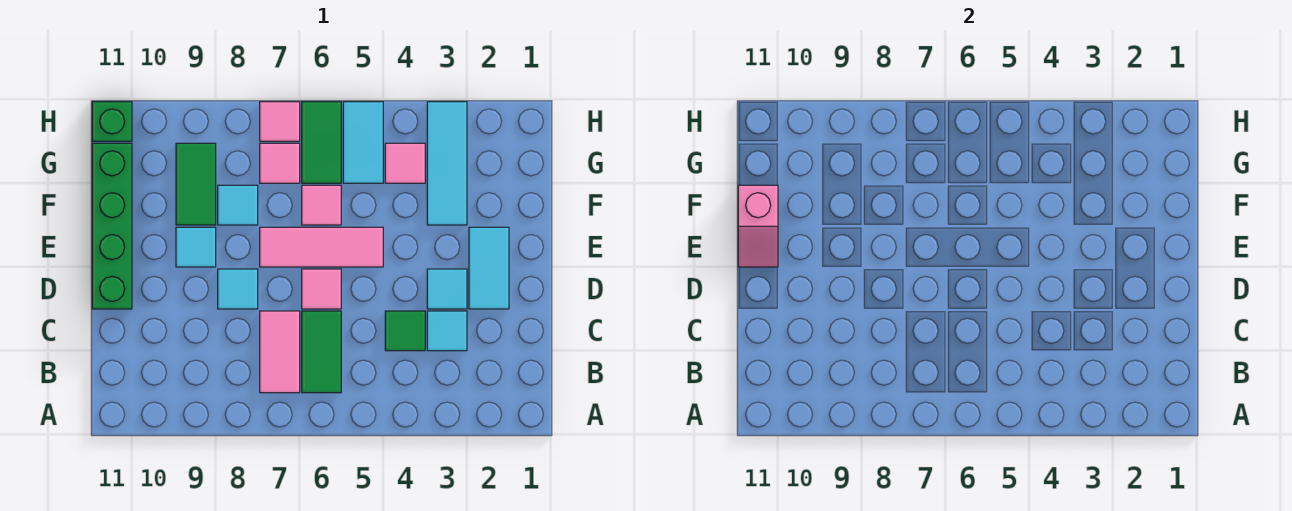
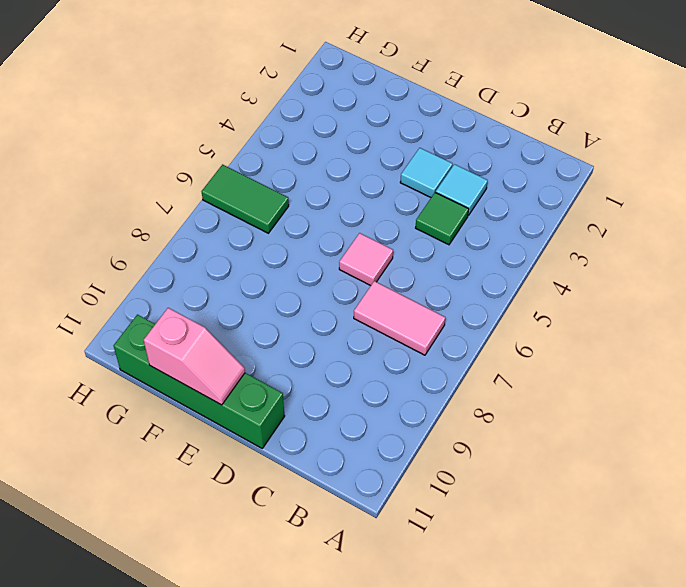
none -> green tile B6:C6 level 1
none -> cyan tile D2:E2 level 1
none -> cyan tile D8 level 1

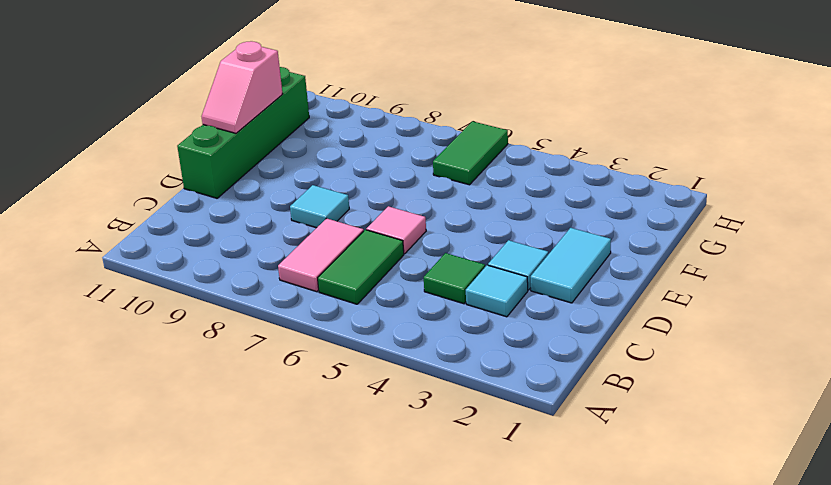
none -> pink tile E5:E7 level 1
none -> cyan tile E9 level 1
none -> cyan tile F3:H3 level 1

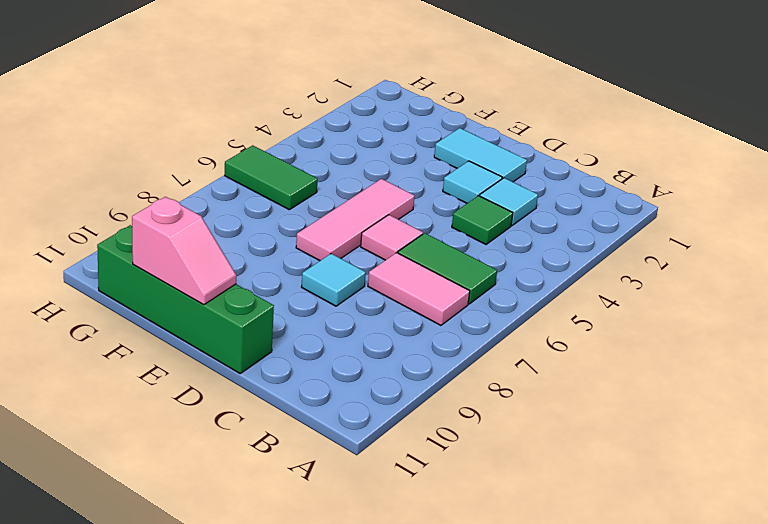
none -> cyan tile E9 level 1
none -> cyan tile F3:H3 level 1
none -> pink tile F6 level 1

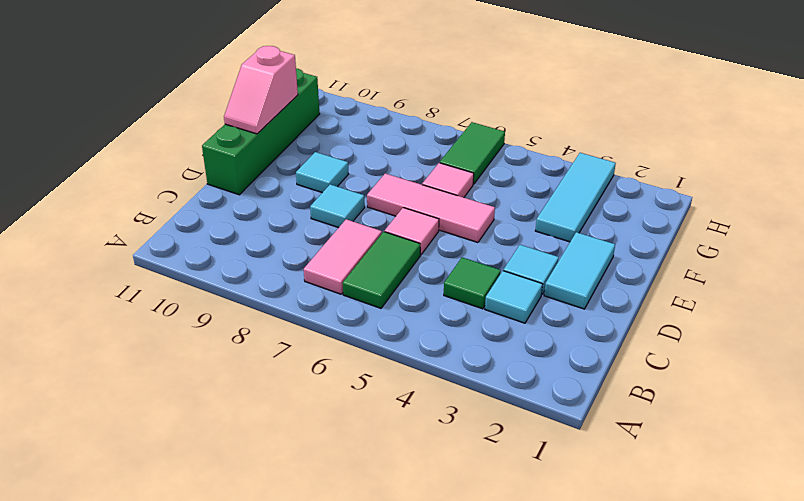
none -> cyan tile F8 level 1
none -> green tile F9:G9 level 1
none -> pink tile G4 level 1

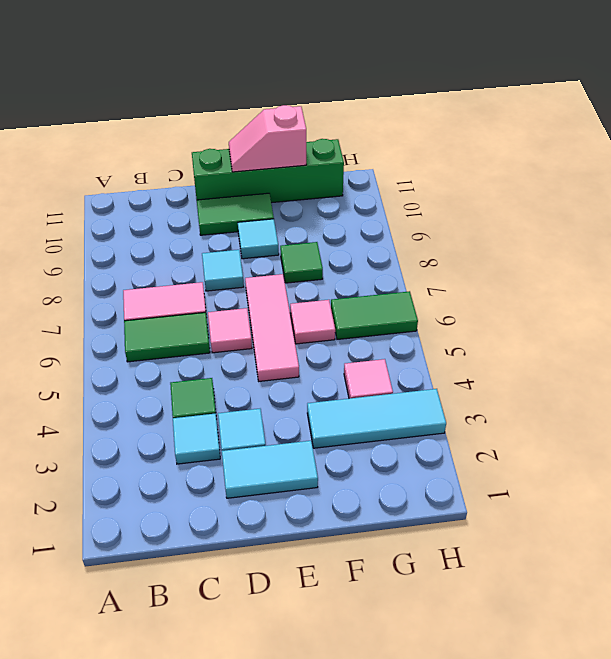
green tile D10:E10 level 1 -> green tile F9:G9 level 1
green tile F8 level 1 -> cyan tile F8 level 1
none -> cyan tile G5:H5 level 1
none -> pink tile G7 level 1
none -> pink tile H7 level 1

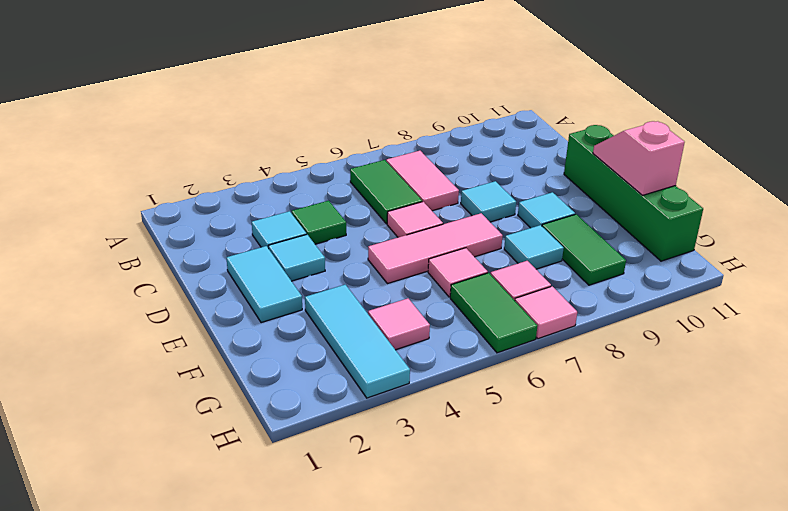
none -> cyan tile G5:H5 level 1
none -> green brick H11 level 1

